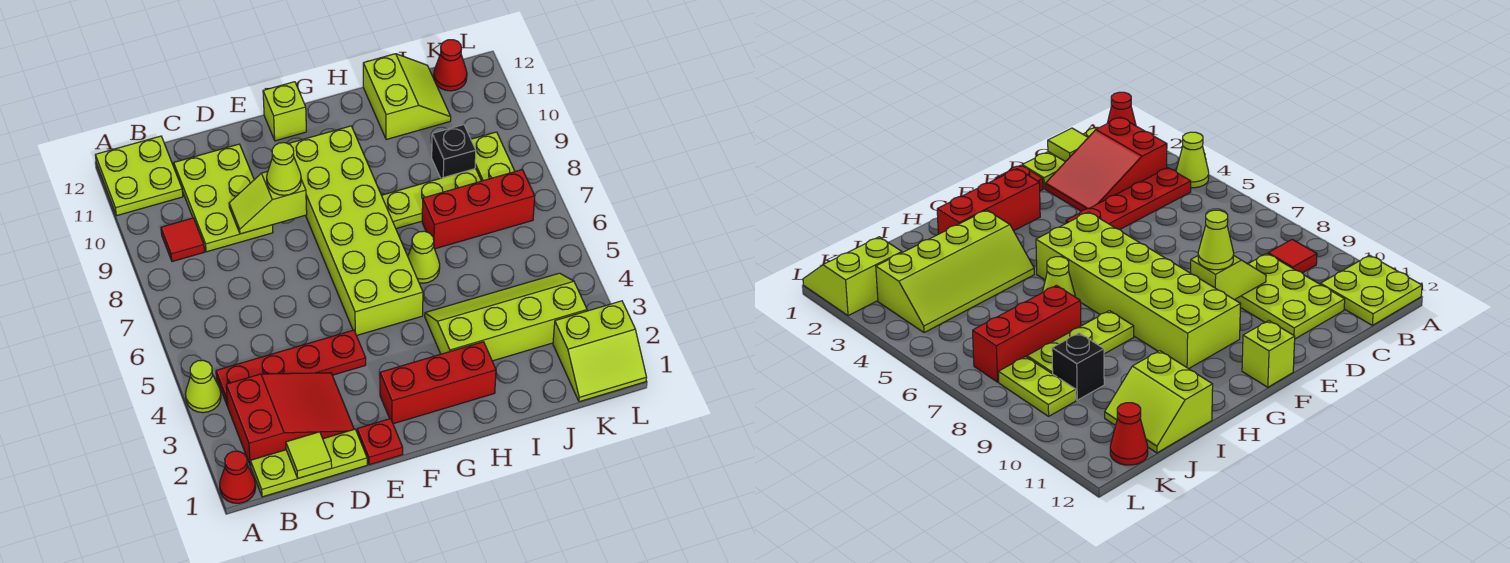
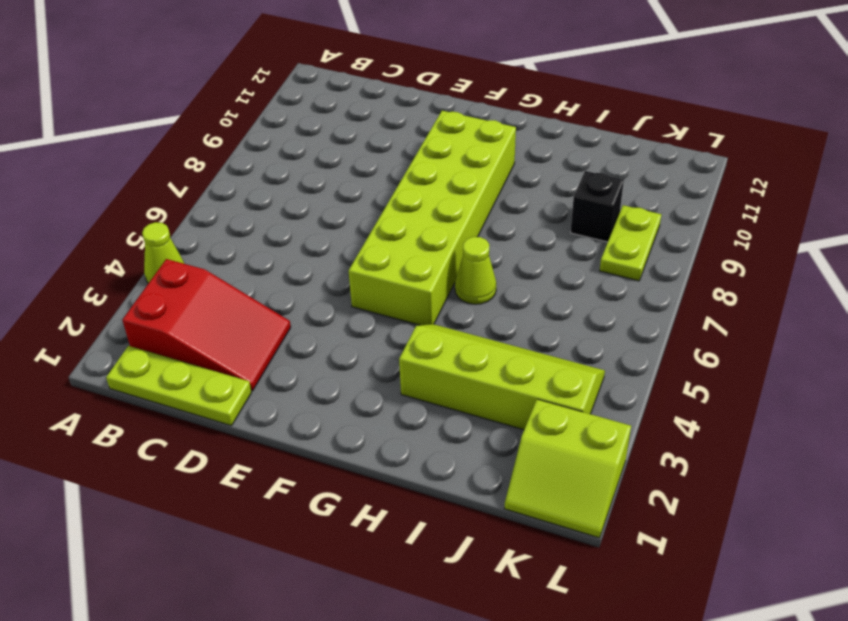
none -> red cone A1 level 1
none -> lime plate A11:B12 level 1
none -> red plate B4:E4 level 1

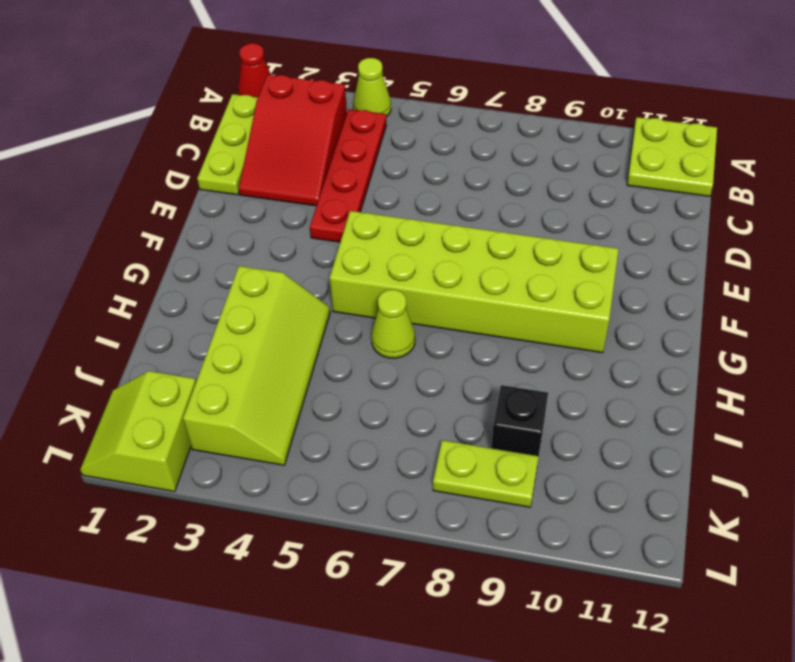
none -> red tile B9 level 1
none -> lime plate C9:D11 level 1
none -> red plate E1 level 1

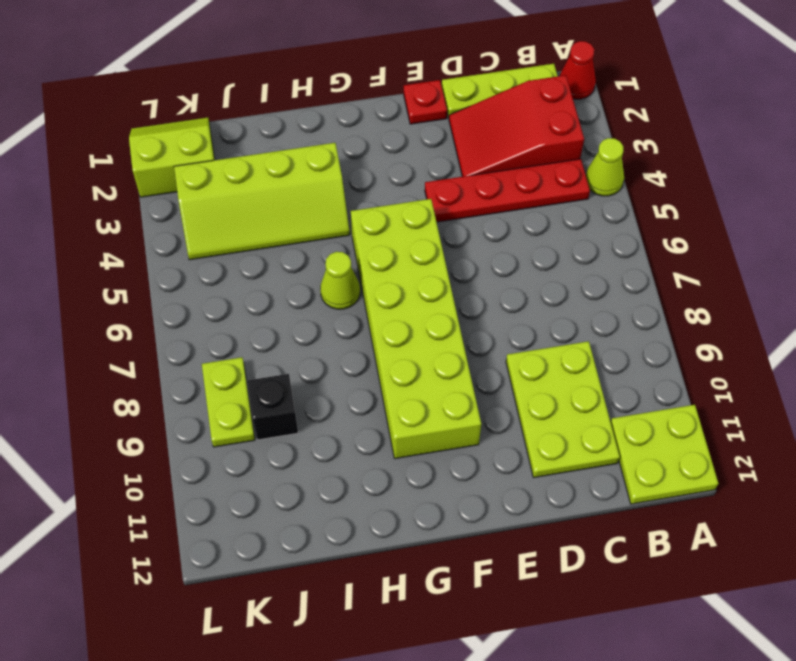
none -> red tile B9 level 1
none -> red brick F2:H2 level 1
none -> lime brick F12 level 1

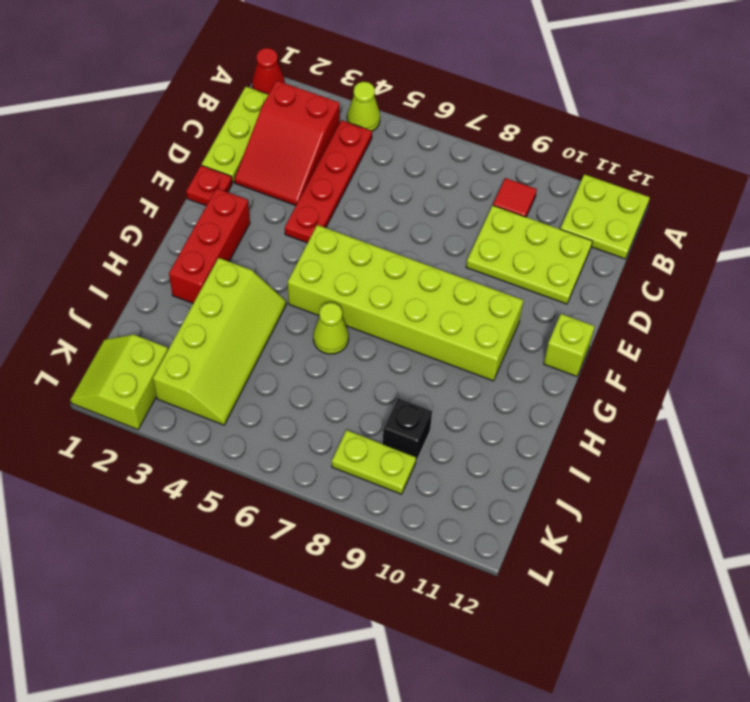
none -> lime plate H8:J8 level 1
none -> red brick I7:K7 level 1
none -> lime slope I11:J12 level 1 top I

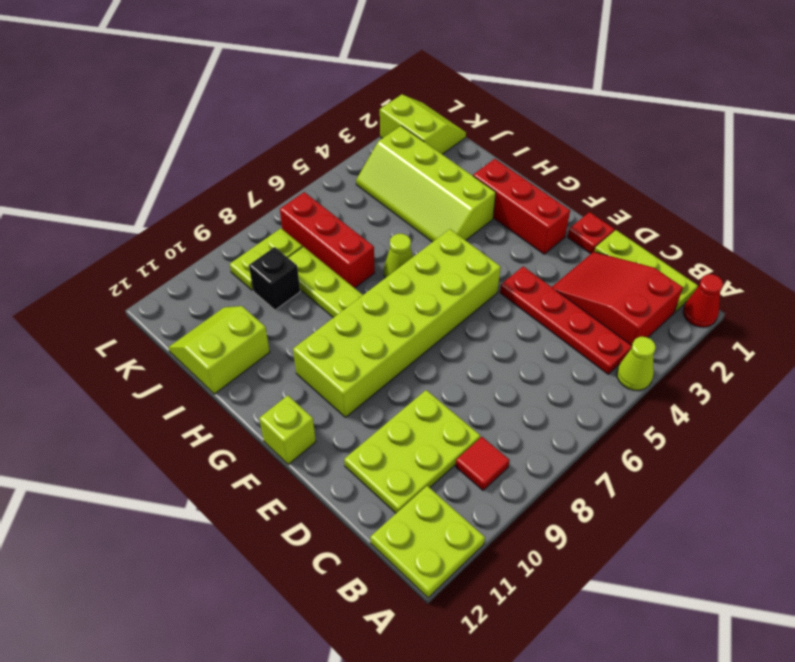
none -> red cone K12 level 1
none -> lime tile C1 level 2
none -> lime slope D9:E9 level 2 top E

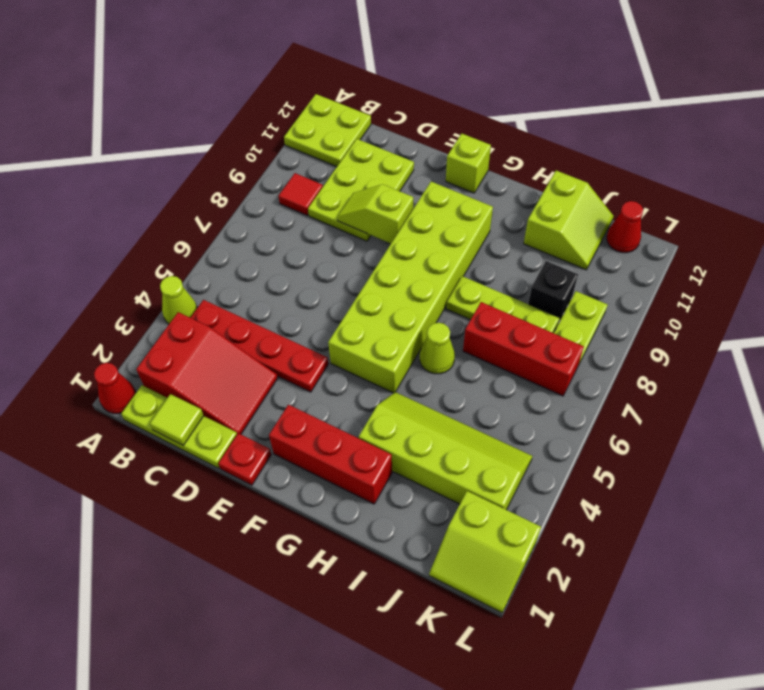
none -> lime cone E9 level 3

